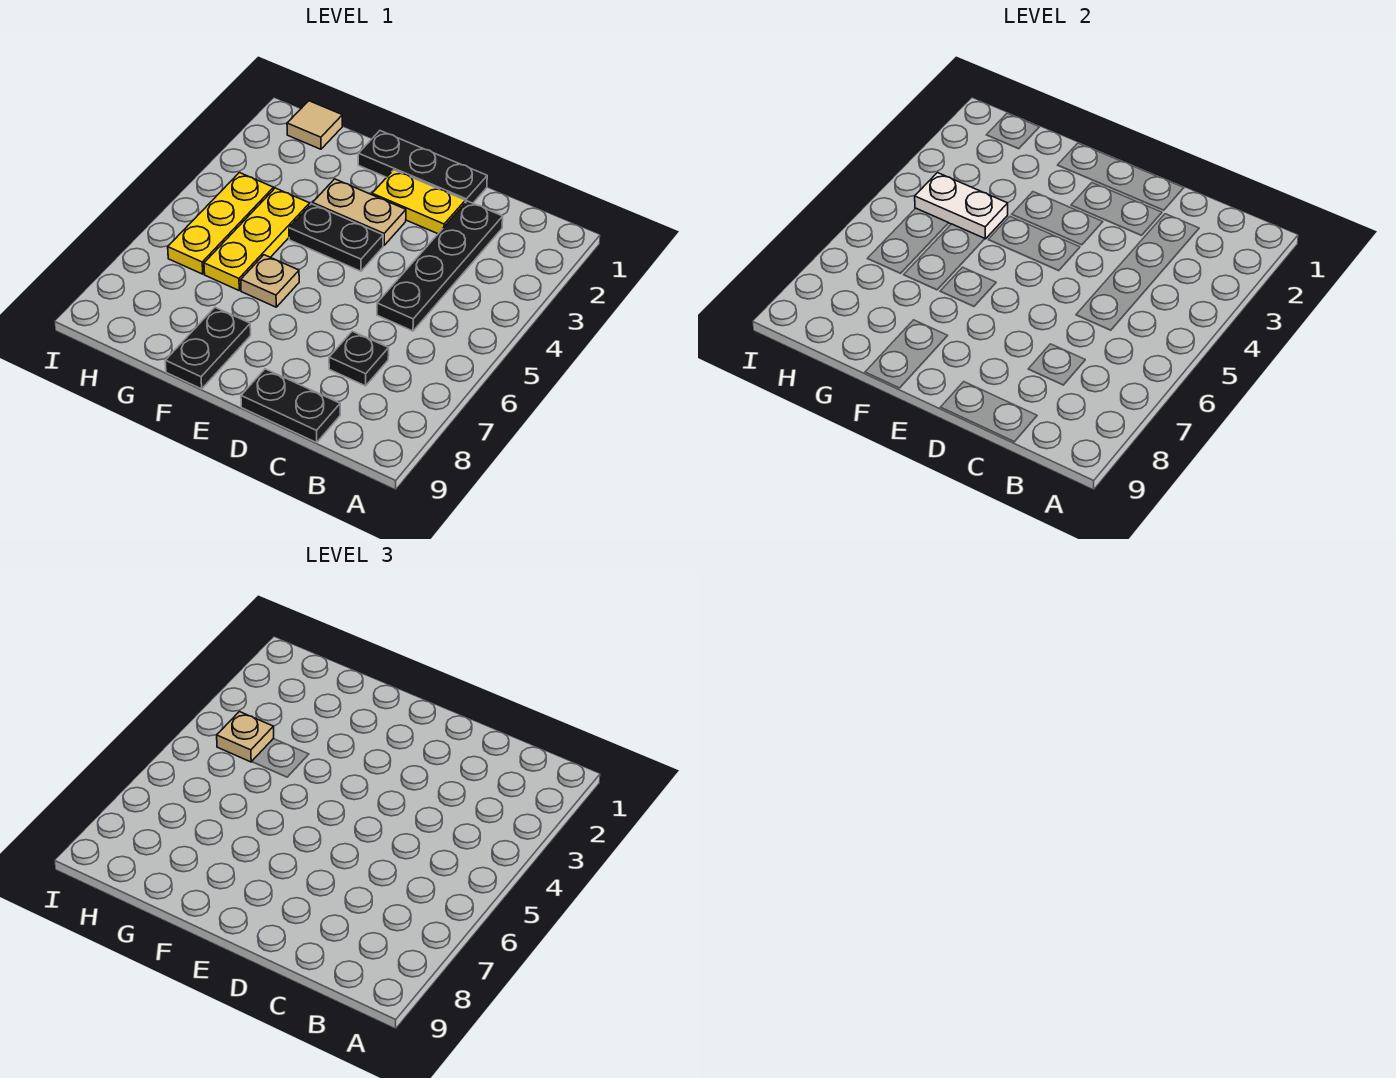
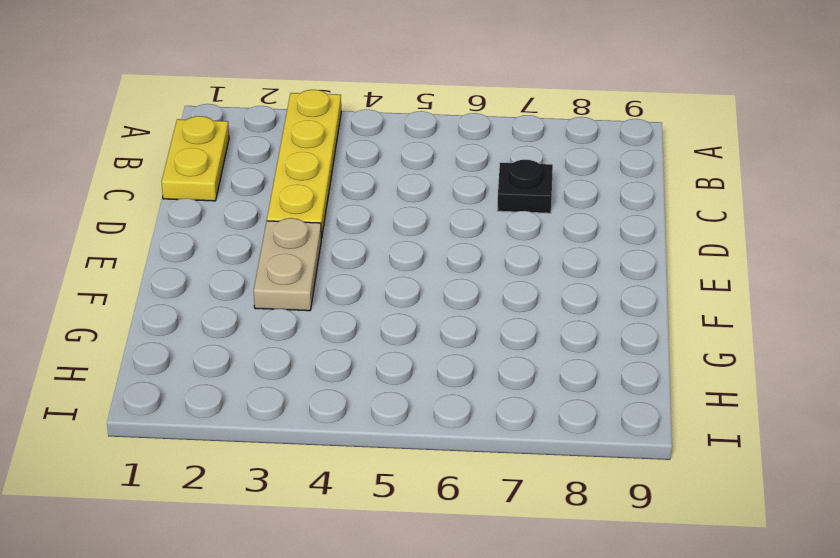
yellow plate A3:D3 level 1 -> black plate C2:C5 level 1
yellow plate B1:C1 level 1 -> yellow plate D2:E2 level 1
none -> black plate C9:D9 level 1
none -> black plate D1:F1 level 1
none -> black plate E4:F4 level 1

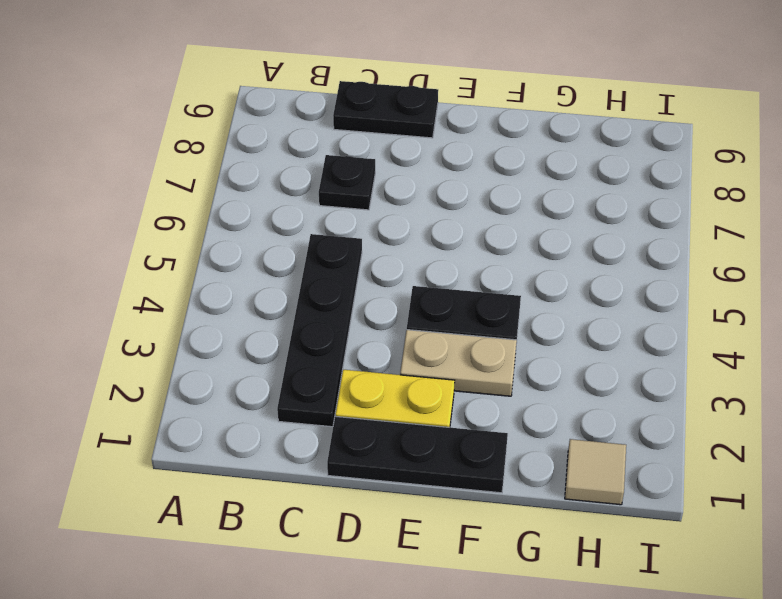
none -> tan plate F6 level 1
none -> black plate F8:F9 level 1
none -> yellow plate G4:G6 level 1

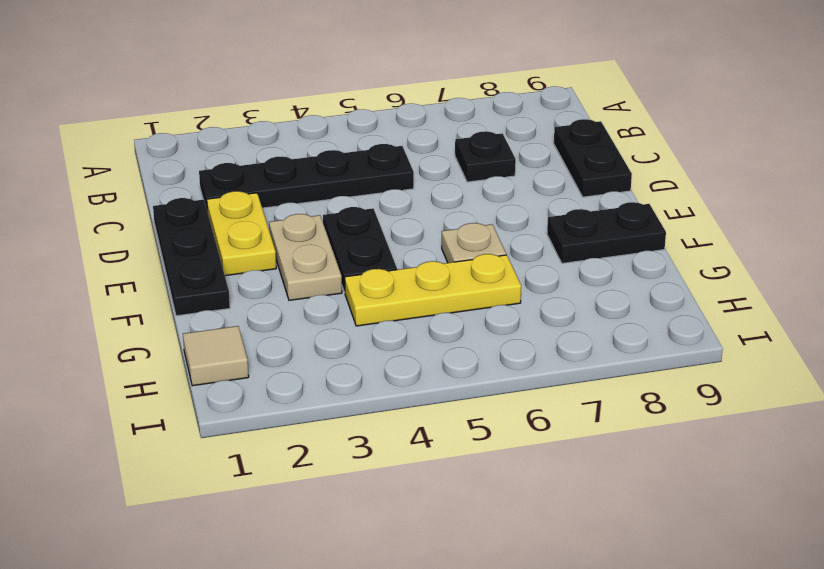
none -> yellow plate H4:H6 level 1
none -> white plate G4:H4 level 2
none -> tan plate H4 level 3

